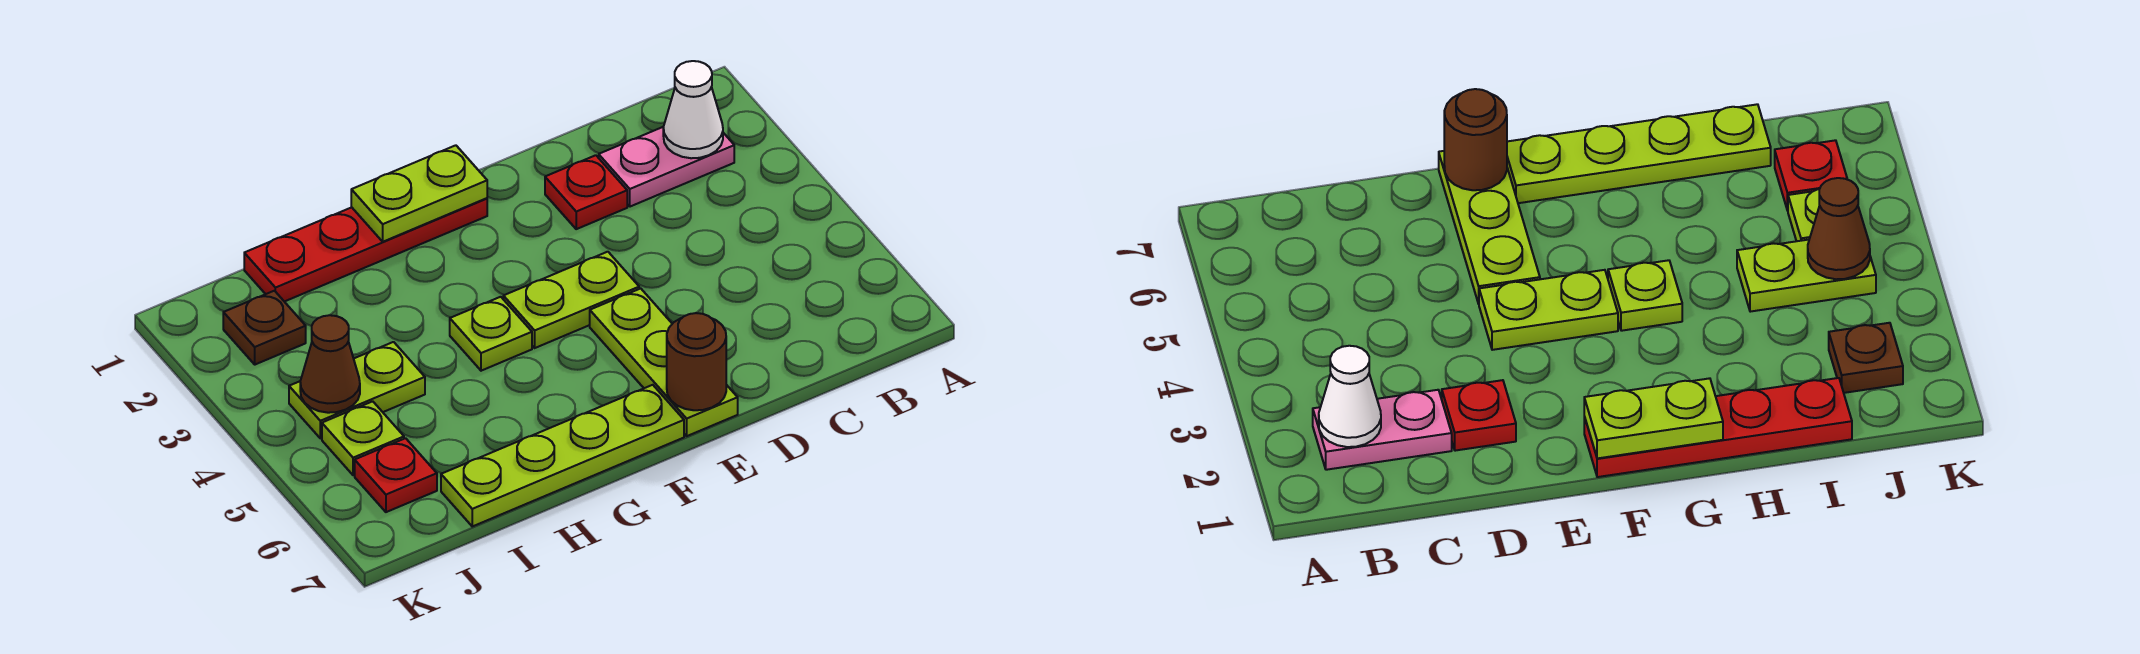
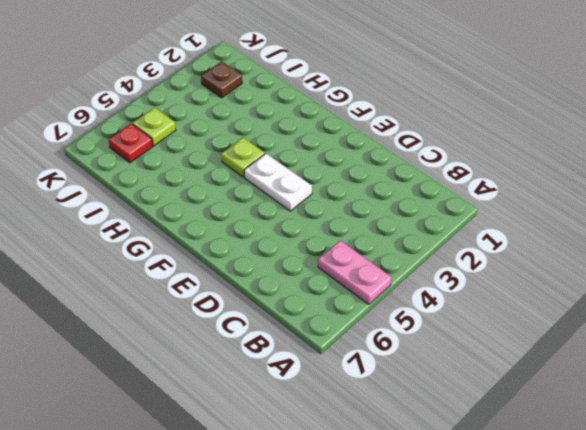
pink plate A5:B5 level 1 -> pink plate B2:C2 level 1
white plate E4:F4 level 1 -> lime plate E4:F4 level 1
none -> red plate D2 level 1
none -> lime plate E5:E7 level 1
none -> red plate F1:I1 level 1

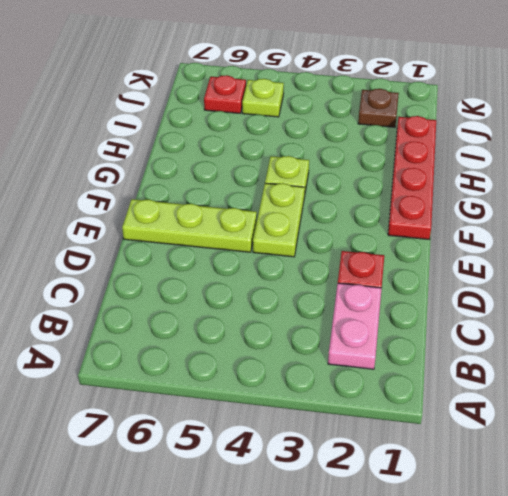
none -> lime plate F7:I7 level 1
none -> lime plate I4:J4 level 1
none -> white cone B2 level 2

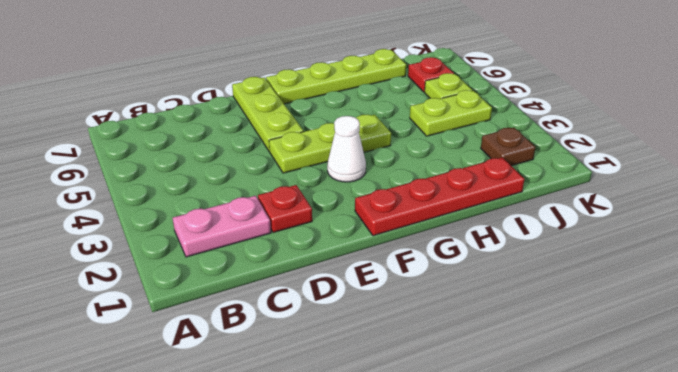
white cone F3 level 1 -> white cone B2 level 2
none -> brown round brick E7 level 2
none -> lime plate F1:G1 level 2
none -> brown cone J4 level 2

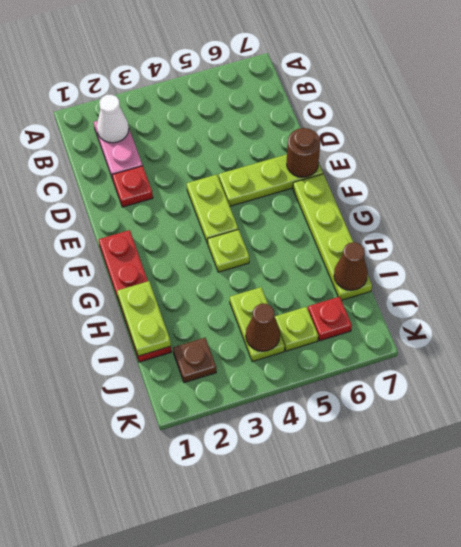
lime plate H1:I1 level 2 -> lime plate F1:G1 level 2
brown cone I7 level 2 -> none

